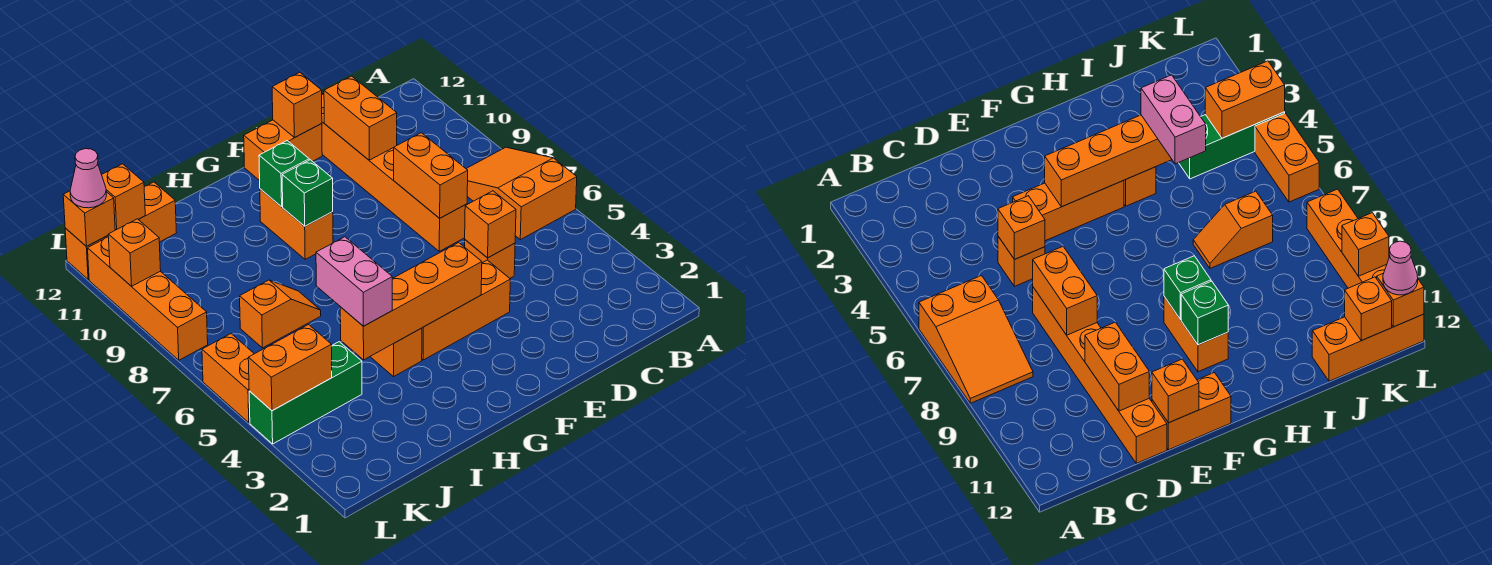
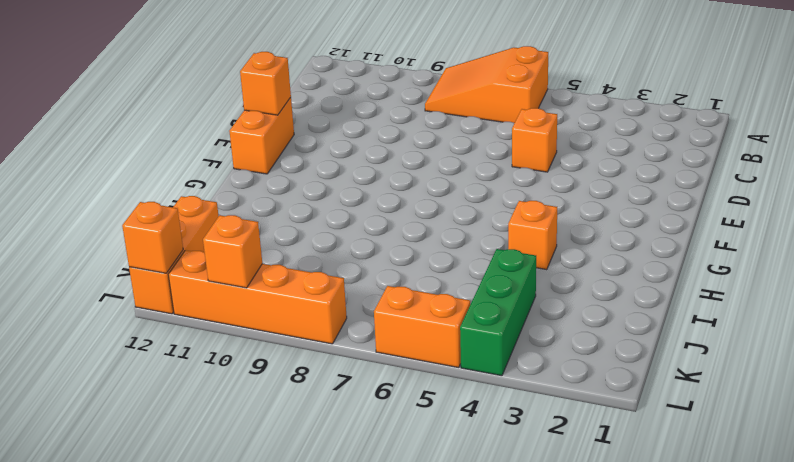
none -> orange brick D7:D12 level 1
none -> orange brick E4:G4 level 1
none -> orange brick G9:G10 level 1

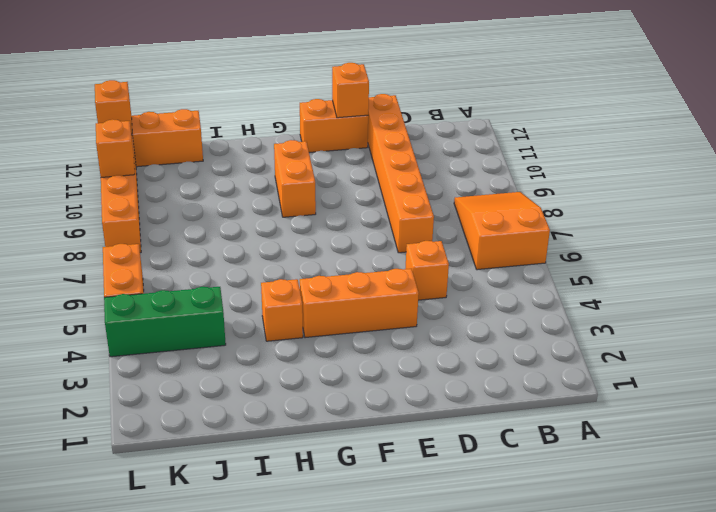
none -> orange slope I7:J7 level 1 top J
none -> orange brick D5 level 2
none -> orange brick D7:D8 level 2

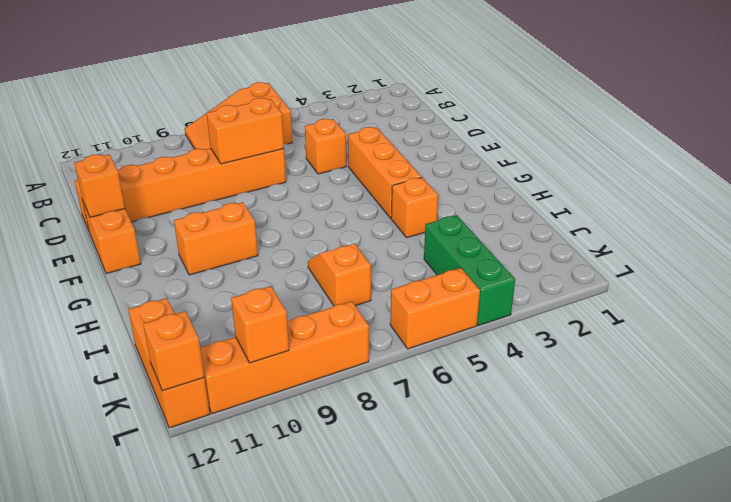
none -> orange brick D5 level 2
none -> orange brick D10:D11 level 2
none -> orange brick F4:I4 level 2

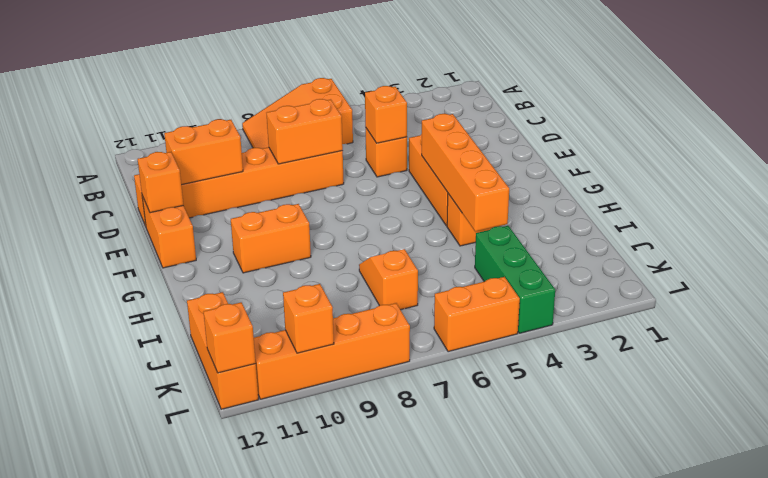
none -> green brick G9 level 2
none -> green brick G10 level 2
none -> orange brick K4:L4 level 2

